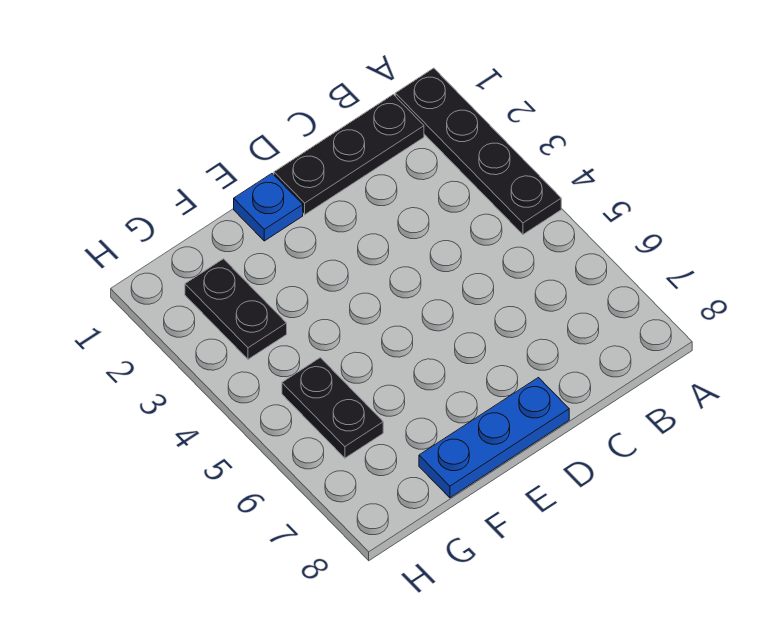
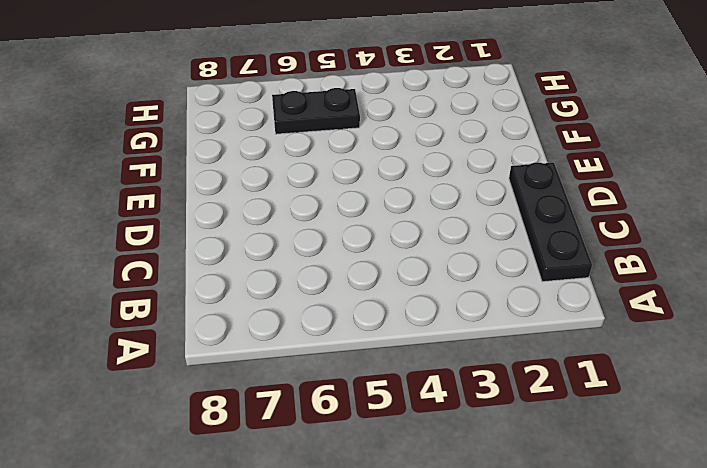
none -> black plate A1:A4 level 1
none -> blue plate D8:F8 level 1

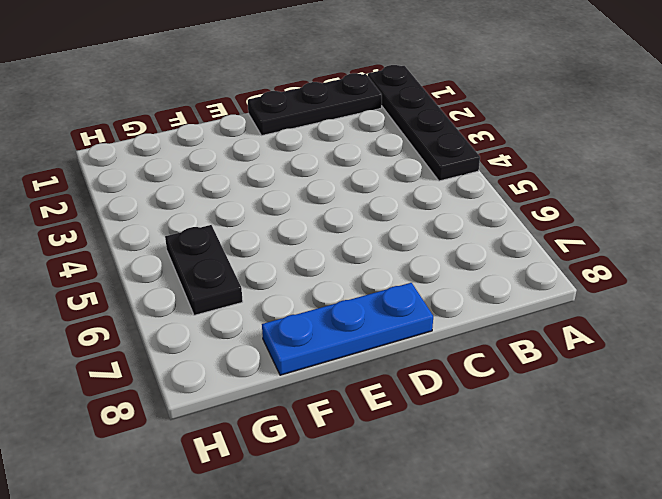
none -> blue plate E1 level 1
none -> black plate G2:G3 level 1

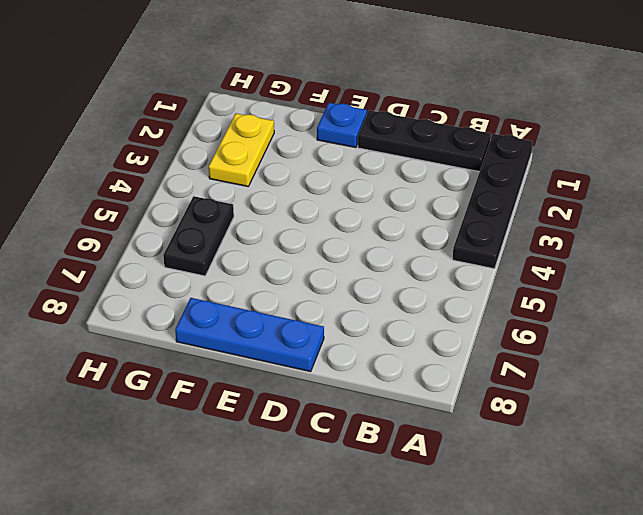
yellow plate G2:G3 level 1 -> black plate G2:G3 level 1

